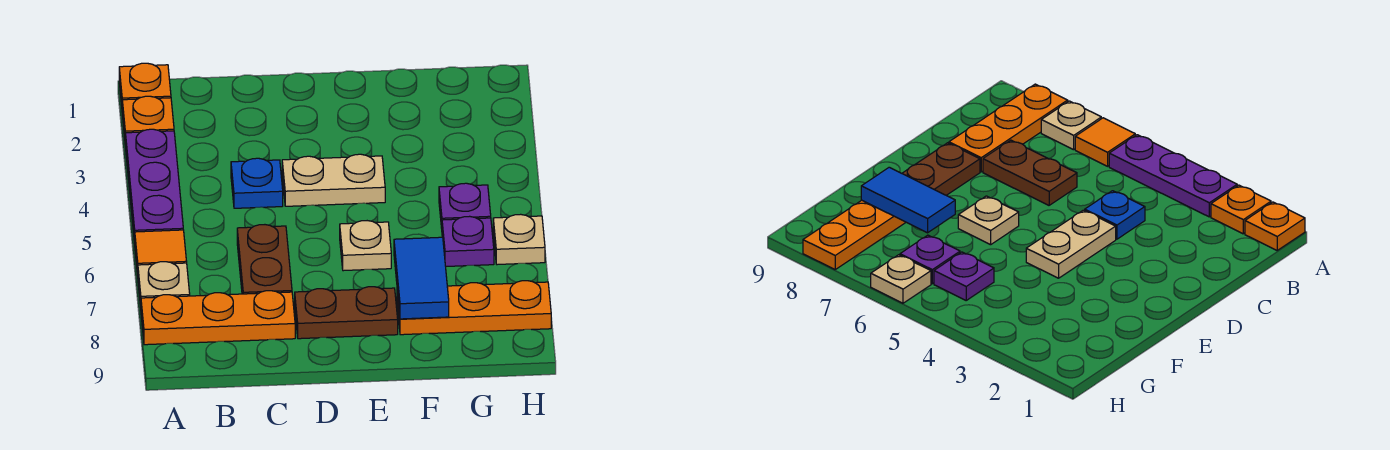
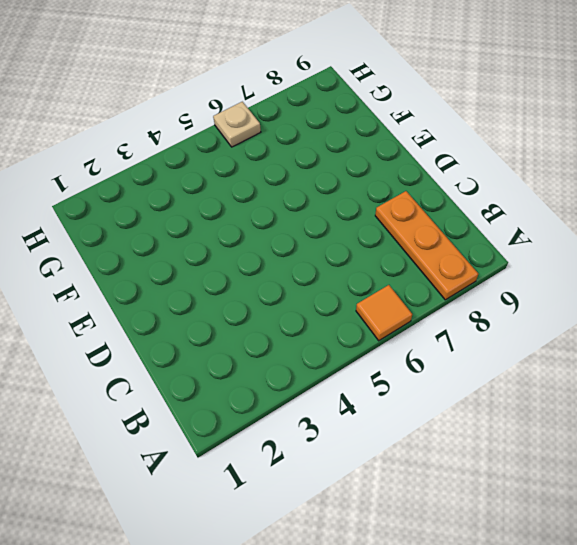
none -> orange plate A1 level 1
none -> orange plate A2 level 1
none -> purple plate A3:A5 level 1

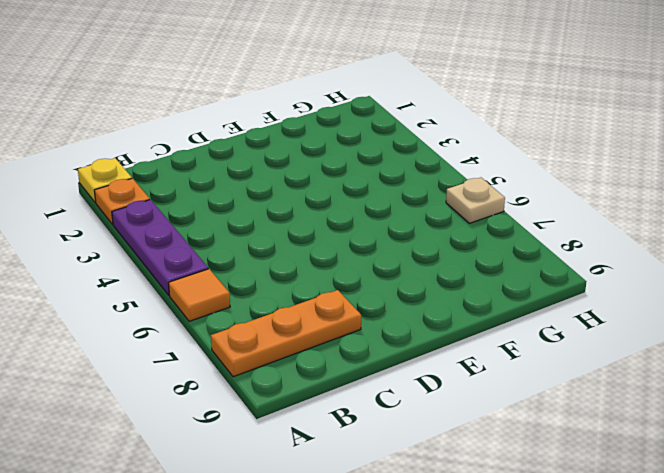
yellow plate A1 level 1 -> orange plate A1 level 1
none -> tan plate A7 level 1
none -> blue plate C4 level 1
none -> brown plate C6:C7 level 1

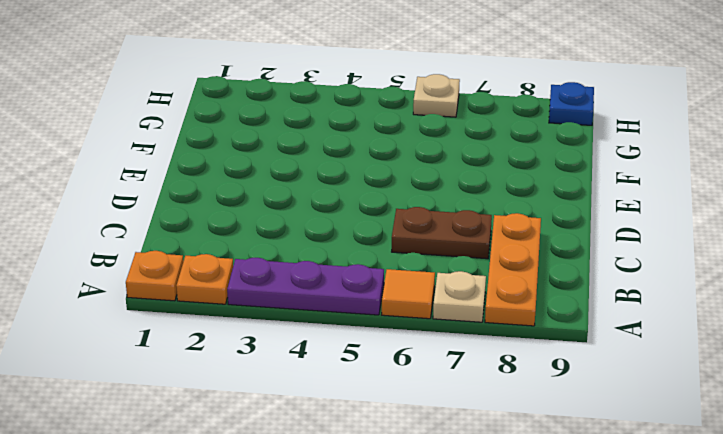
blue plate H9 level 1 -> blue plate C4 level 1
none -> tan plate D4:E4 level 1
none -> brown plate D8:E8 level 1
none -> tan plate E6 level 1

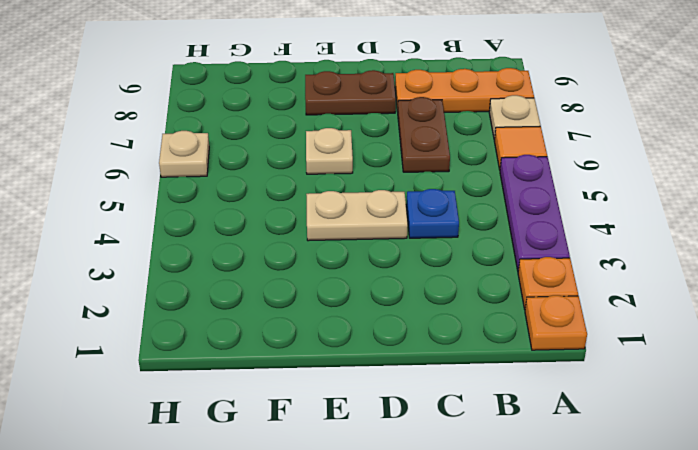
none -> orange plate F8:H8 level 1
none -> purple plate G5 level 1
none -> purple plate G6 level 1

